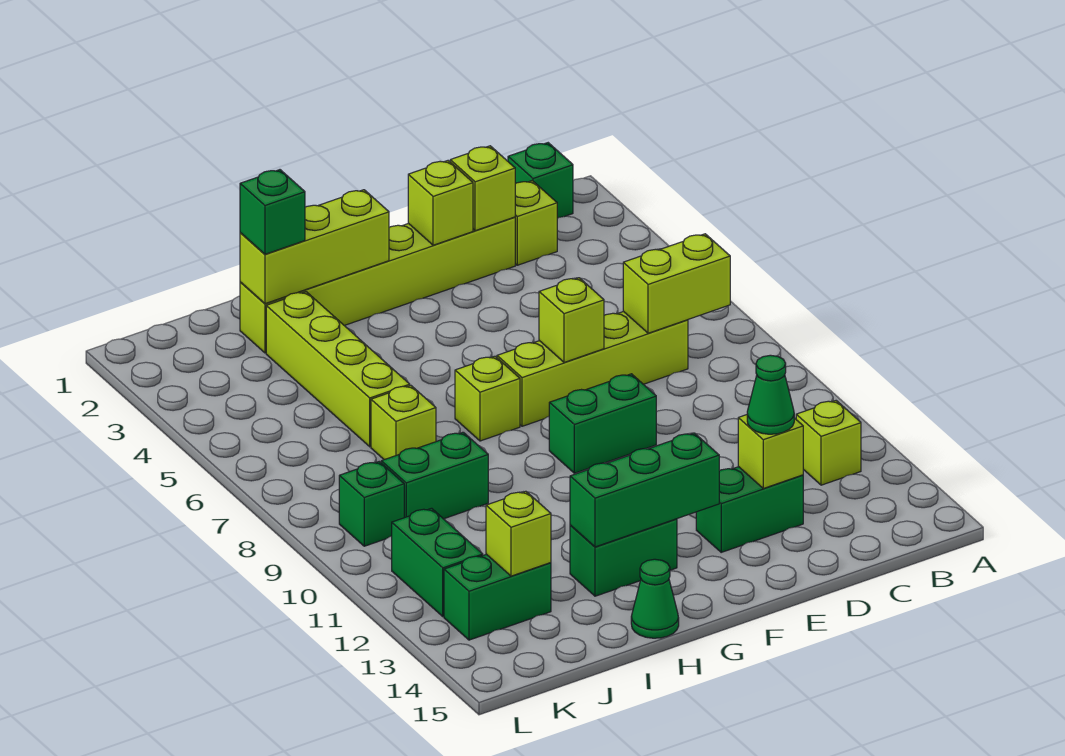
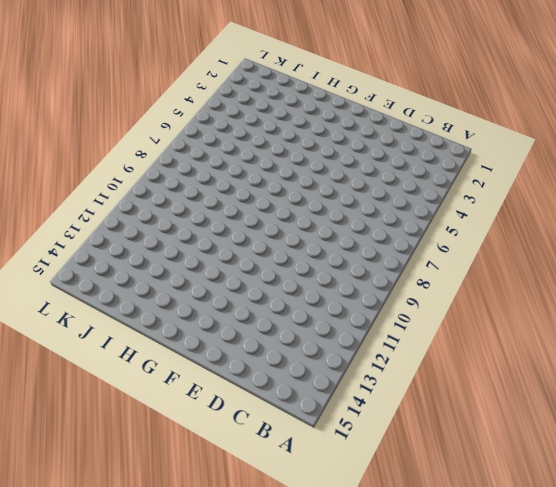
none -> green brick B1 level 1
none -> lime brick B12 level 1
none -> lime brick C2 level 1

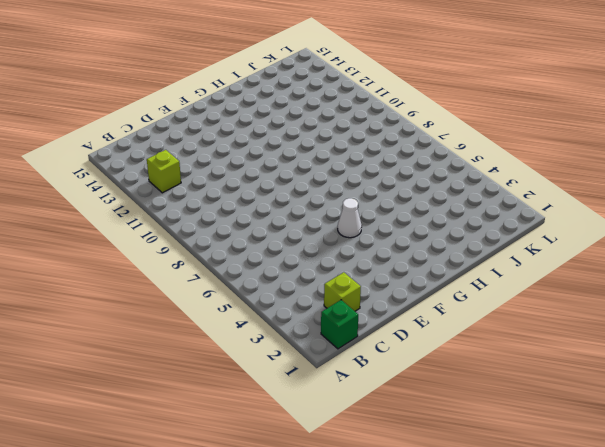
white cone F5 level 1 -> none
none -> lime brick C7:F7 level 1
none -> lime brick D2:I2 level 1
none -> green brick D13:E13 level 1

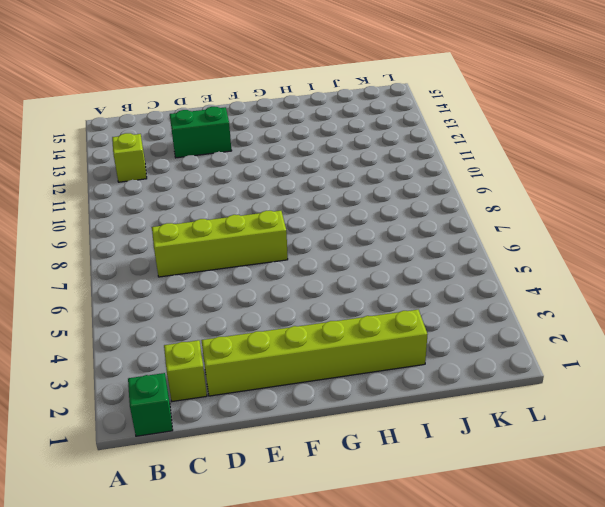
none -> green brick E9:F9 level 1
none -> lime brick G7 level 1
none -> green brick G13:H13 level 1

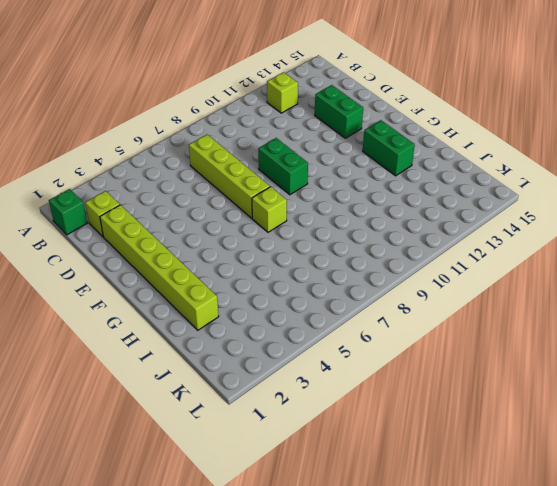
none -> green cone H15 level 1
none -> lime brick I3:I6 level 1
none -> lime brick I7 level 1

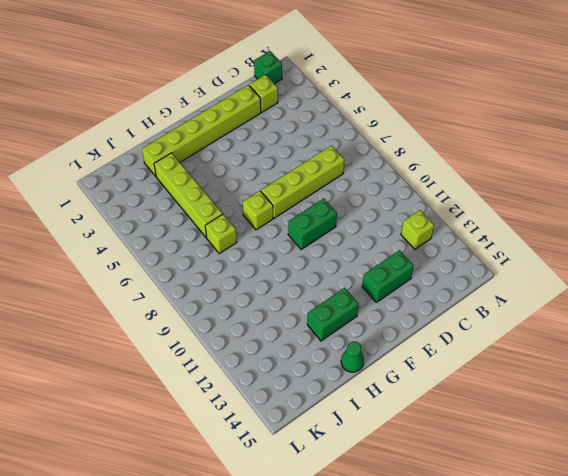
none -> green brick I9:J9 level 1
none -> green brick J13:K13 level 1
none -> green brick K9 level 1

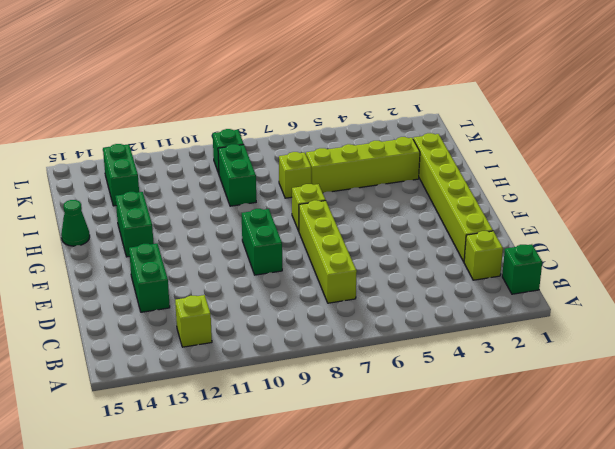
none -> green brick K11:K12 level 1
none -> lime brick B7:C7 level 2
none -> lime brick D2 level 2

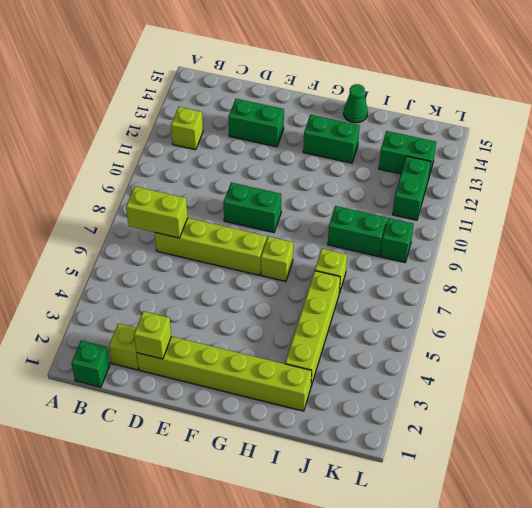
none -> lime brick D13 level 2
none -> lime brick E2 level 2
none -> lime brick E7 level 2

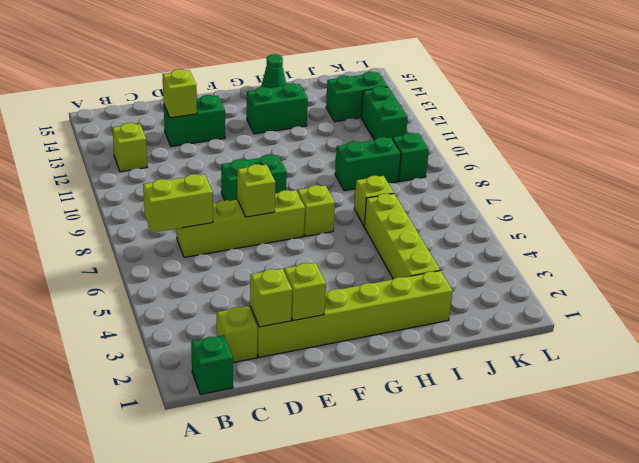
none -> green brick F13:H13 level 2
none -> lime brick G2:I2 level 2
none -> lime brick J13 level 2

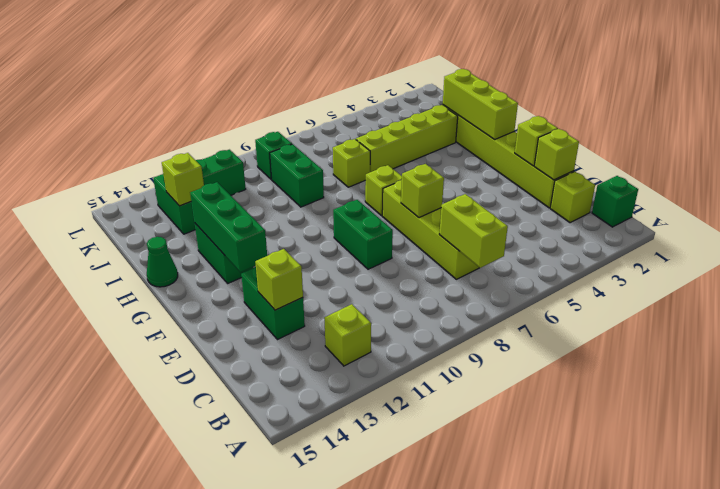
none -> green cone D13 level 3
none -> green brick I2 level 3

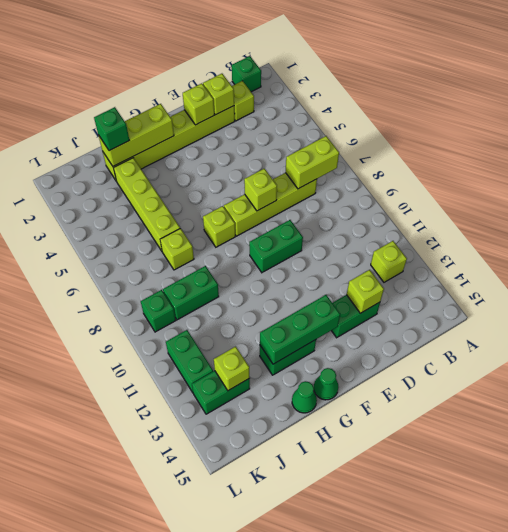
green cone G15 level 1 -> green cone D13 level 3

